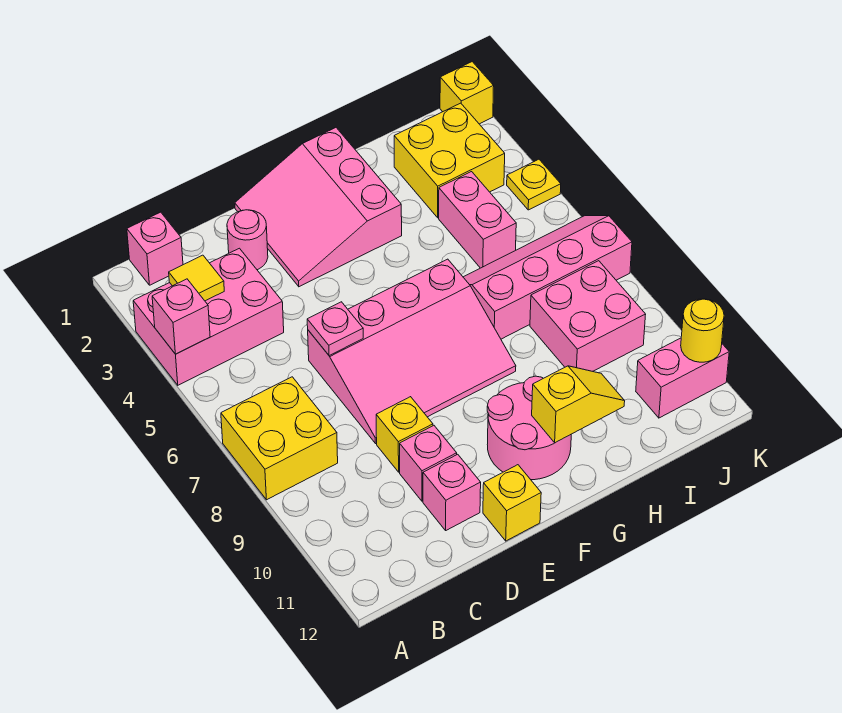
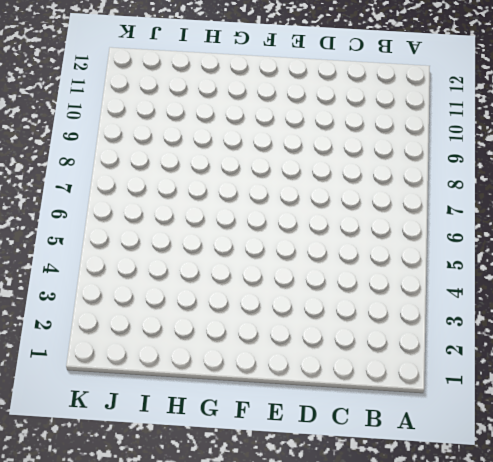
none -> pink brick A3:C4 level 1
none -> yellow brick A7:B8 level 1
none -> pink brick B1 level 1

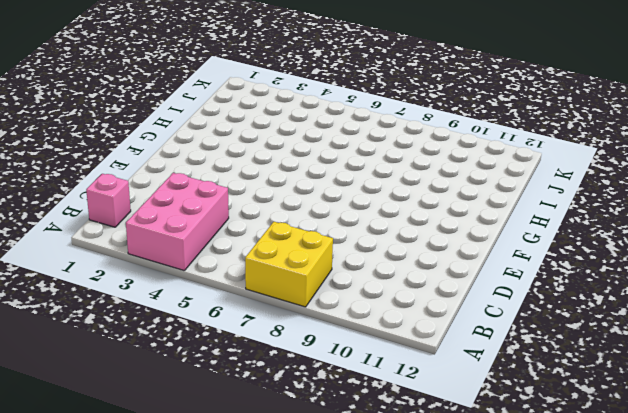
none -> pink round brick D2 level 1
none -> pink slope D6:G8 level 1 top 6
none -> yellow brick D9 level 1

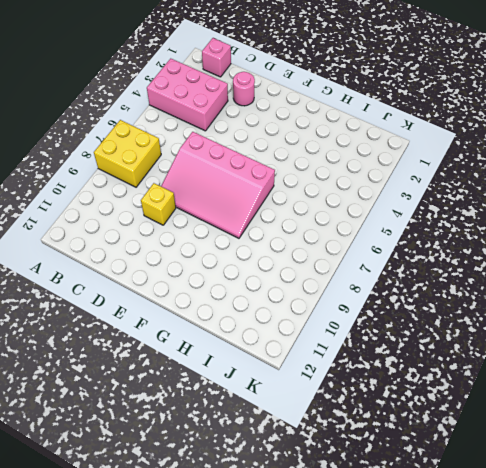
none -> pink brick D10 level 1
none -> pink brick D11 level 1
none -> pink slope E1:G3 level 1 top G

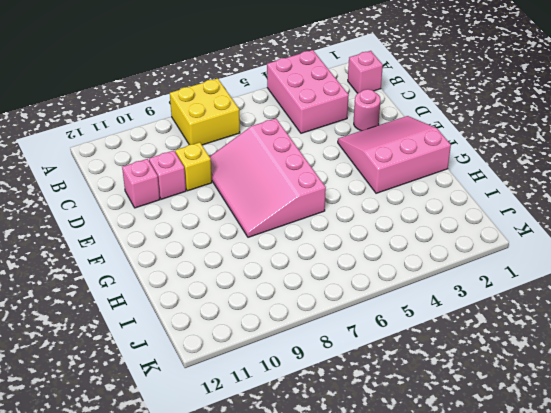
none -> yellow brick E12 level 1
none -> pink round brick F10:G11 level 1
none -> pink slope H6:K7 level 1 top 7

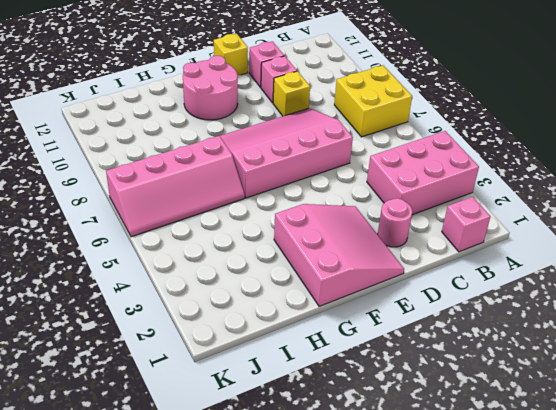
none -> yellow brick I2:J3 level 1
none -> pink brick I4:I5 level 1
none -> pink brick I8:J9 level 1

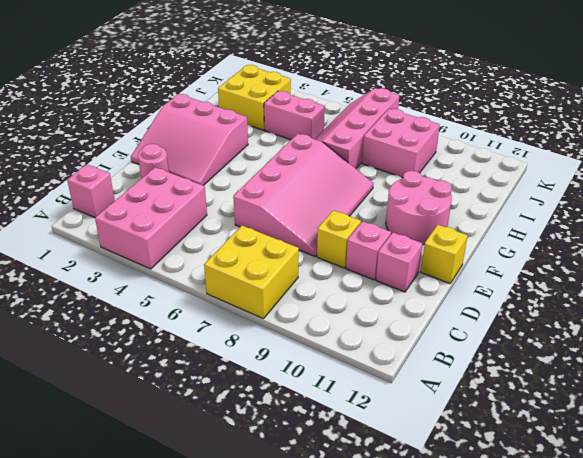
none -> pink brick J11:K11 level 1
none -> yellow brick K1 level 1
none -> yellow plate K4 level 1

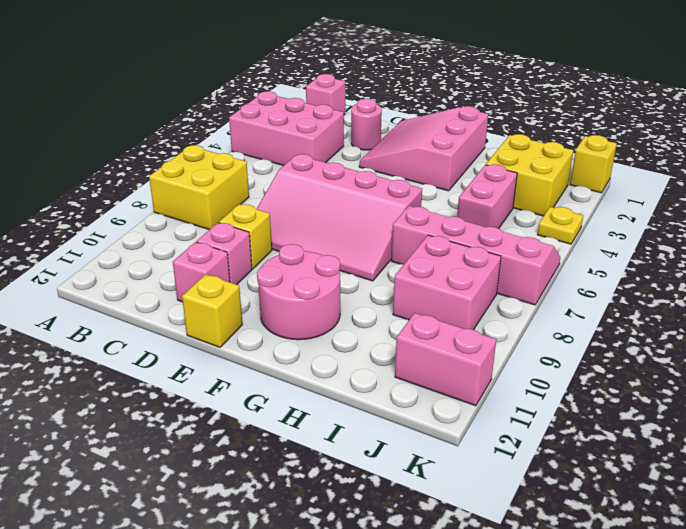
none -> pink brick A4 level 2
none -> yellow tile B3 level 2
none -> pink plate D6 level 2

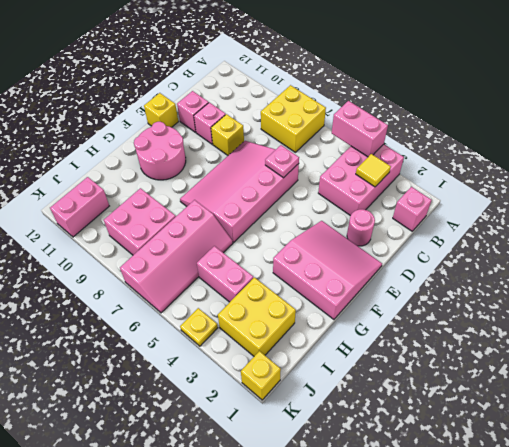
pink brick A4:A5 level 2 -> pink brick A4 level 2
none -> yellow slope G11:H11 level 2 top G
none -> yellow round brick K11 level 2

